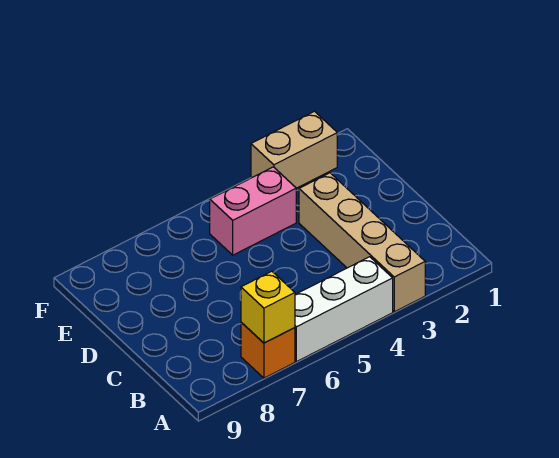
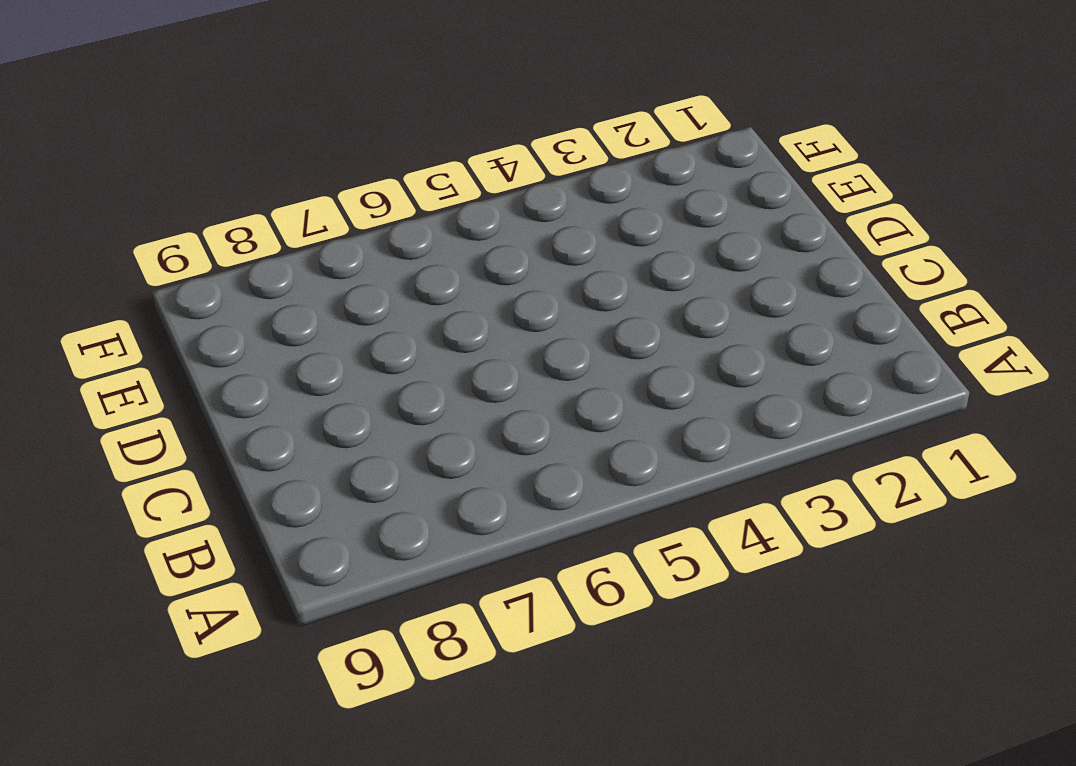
none -> tan brick A3:D3 level 1
none -> white brick A4:A6 level 1

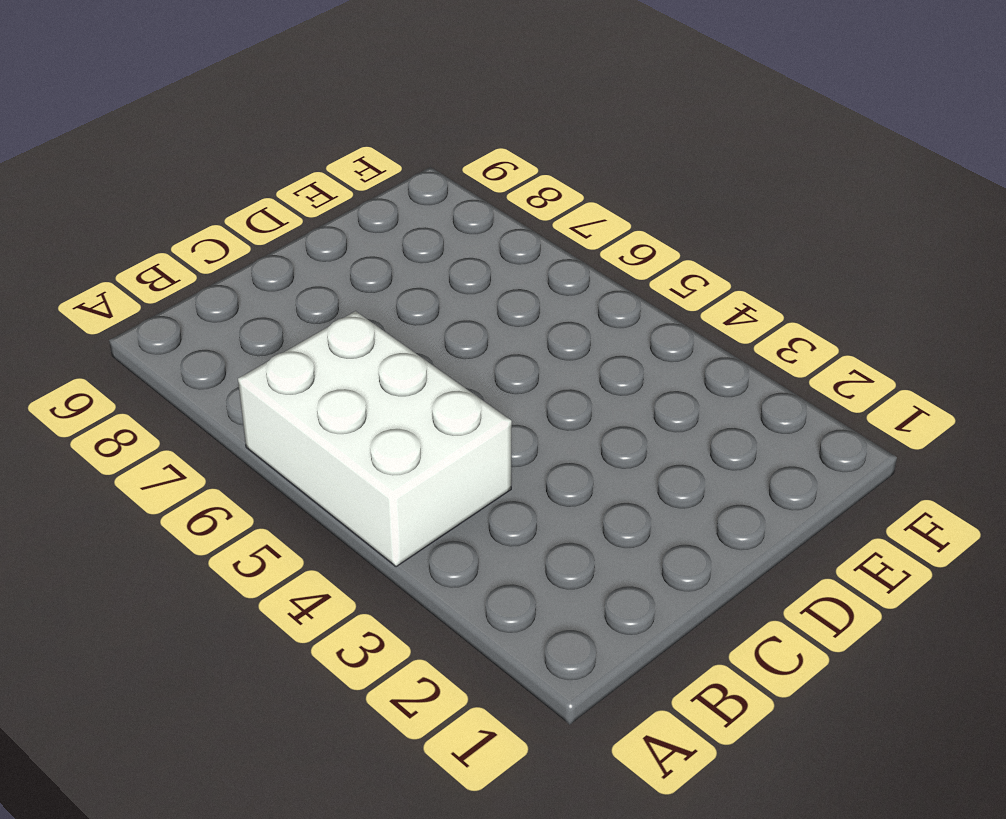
white brick A4:B6 level 1 -> white brick A4:A6 level 1
none -> tan brick A3:D3 level 1
none -> orange brick A7 level 1

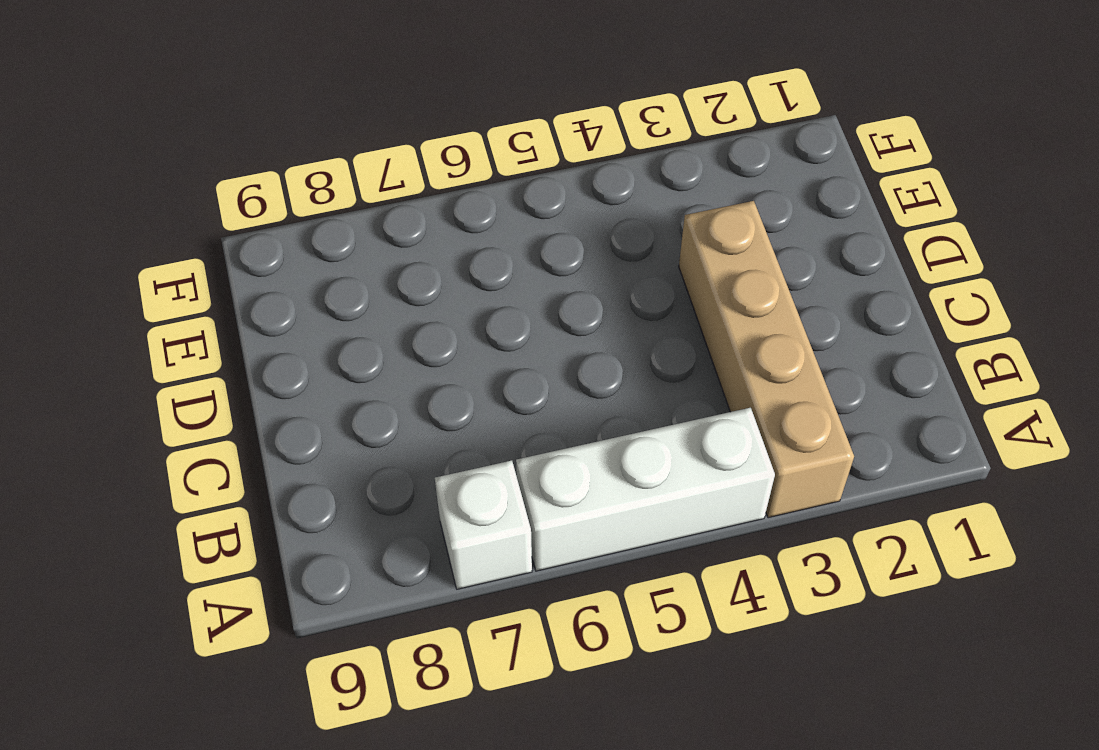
white brick A7 level 1 -> orange brick A7 level 1
none -> pink brick E4:E5 level 1
none -> tan brick F2:F3 level 1

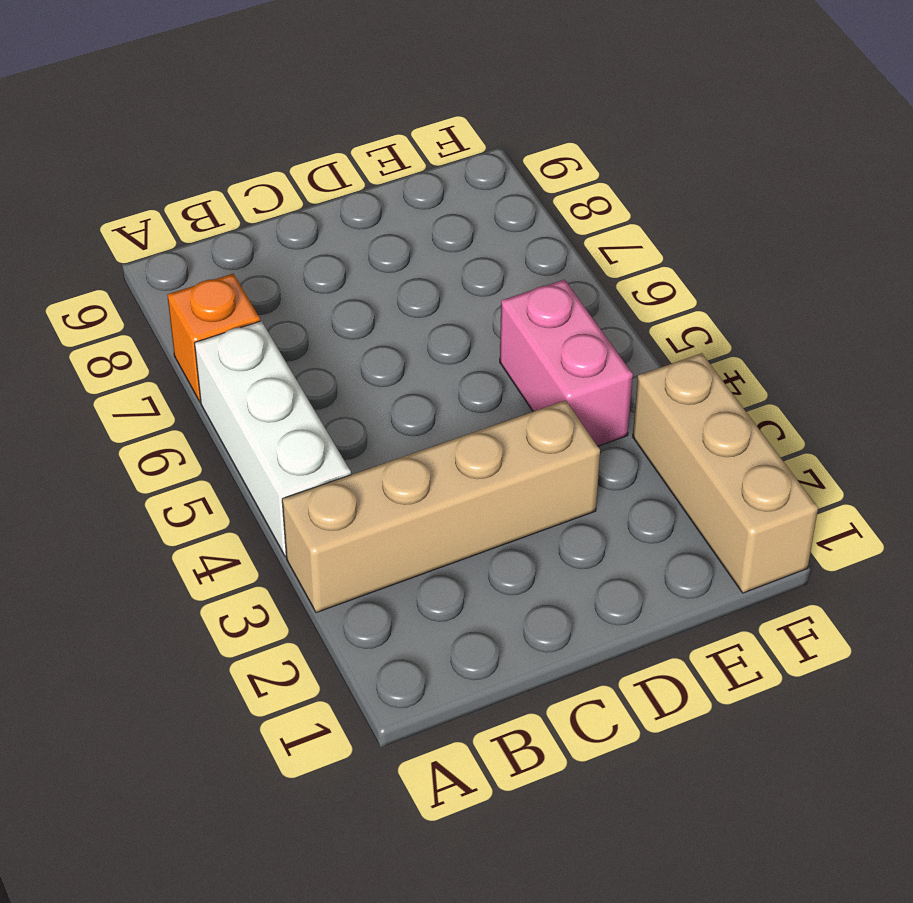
tan brick F1:F3 level 1 -> tan brick F2:F3 level 1
none -> yellow brick A7 level 2

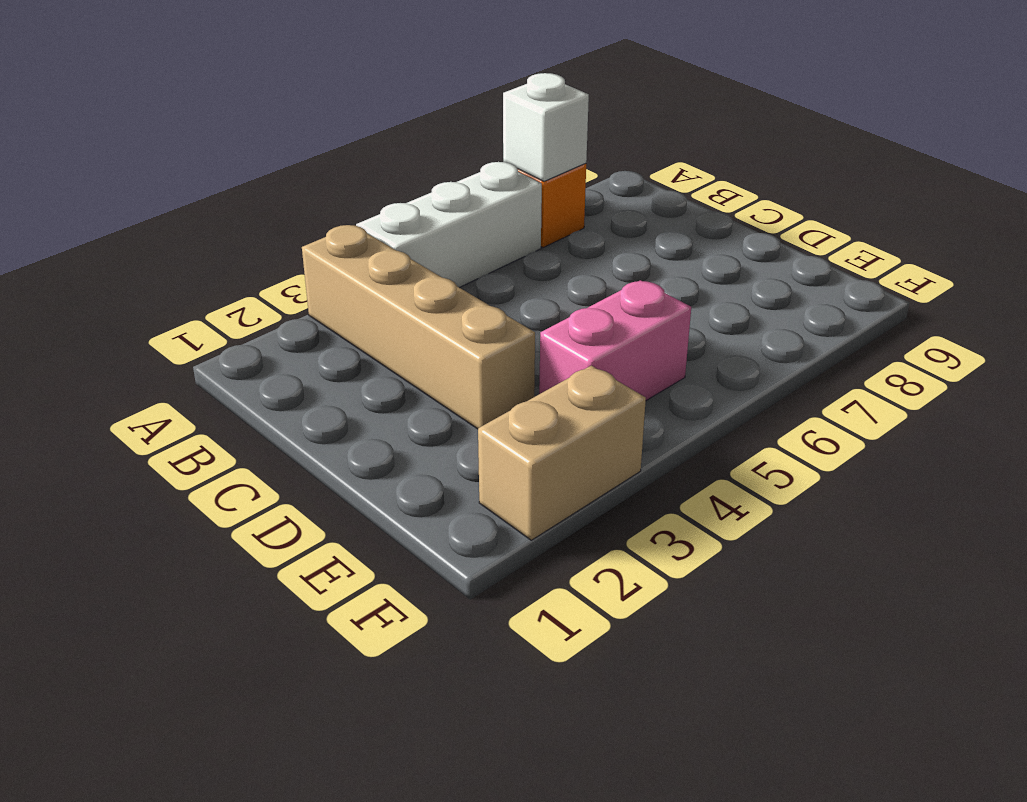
white brick A7 level 2 -> yellow brick A7 level 2

